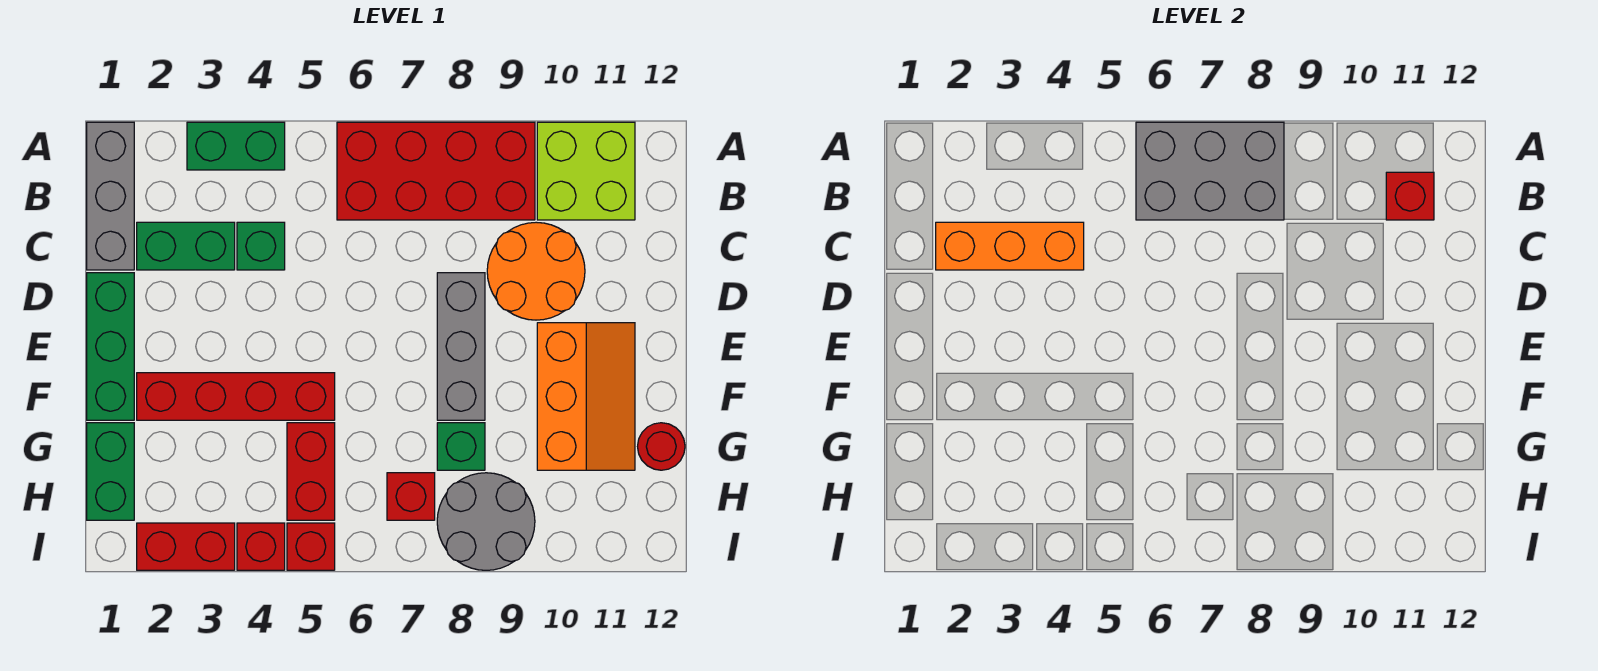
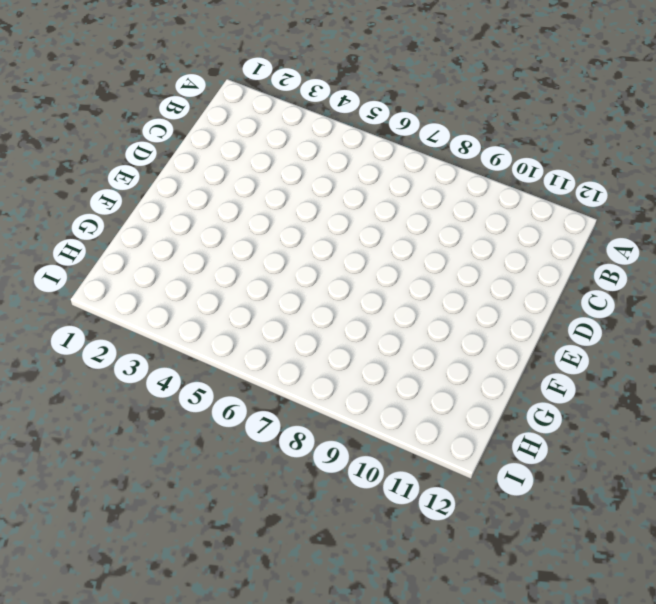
none -> grey brick A1:C1 level 1
none -> green brick A3:A4 level 1
none -> red brick A6:B9 level 1

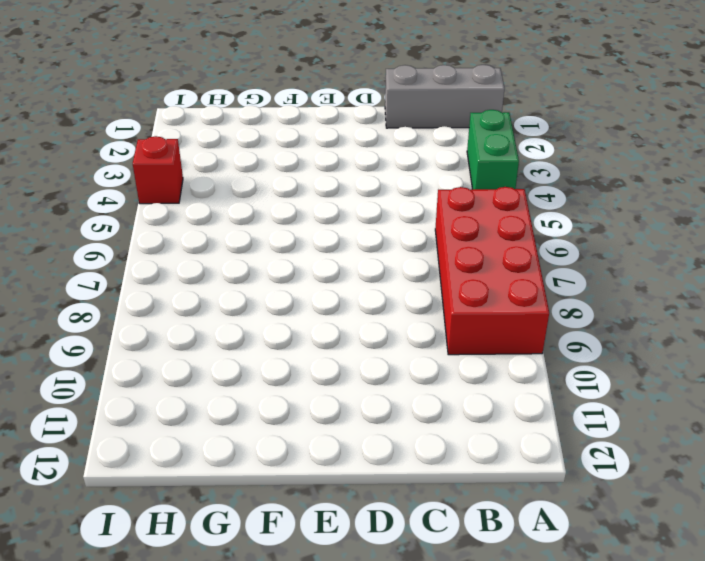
none -> lime brick A10:B11 level 1
none -> green brick C2:C3 level 1
none -> green brick C4 level 1

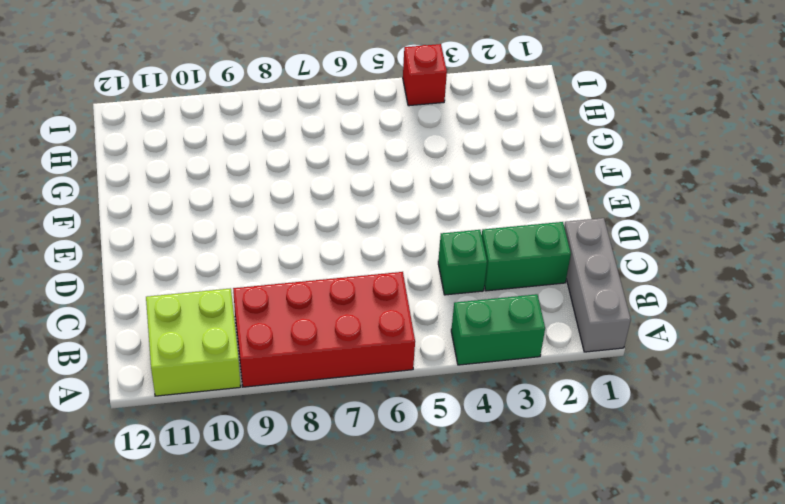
none -> orange round brick C9:D10 level 1
none -> green brick D1:F1 level 1
none -> grey brick D8:F8 level 1

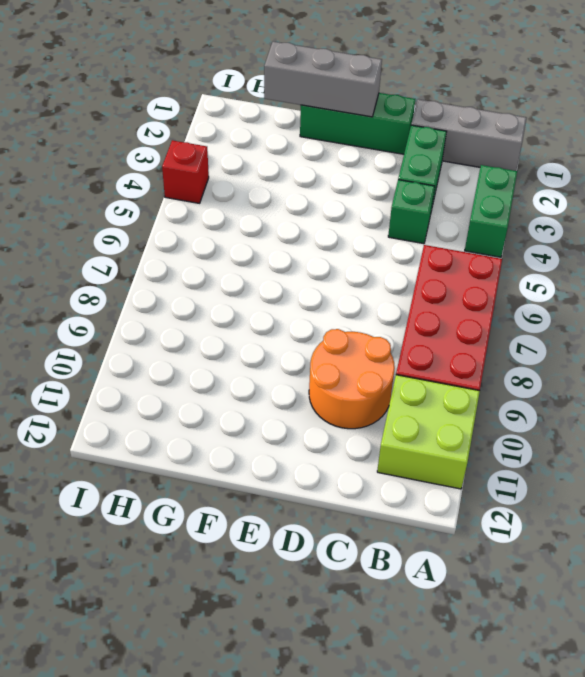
grey brick E1:G1 level 2 -> grey brick D8:F8 level 1
none -> orange slope E10:G11 level 1 top 10
none -> red brick F2:F5 level 1
none -> green brick G1:H1 level 1

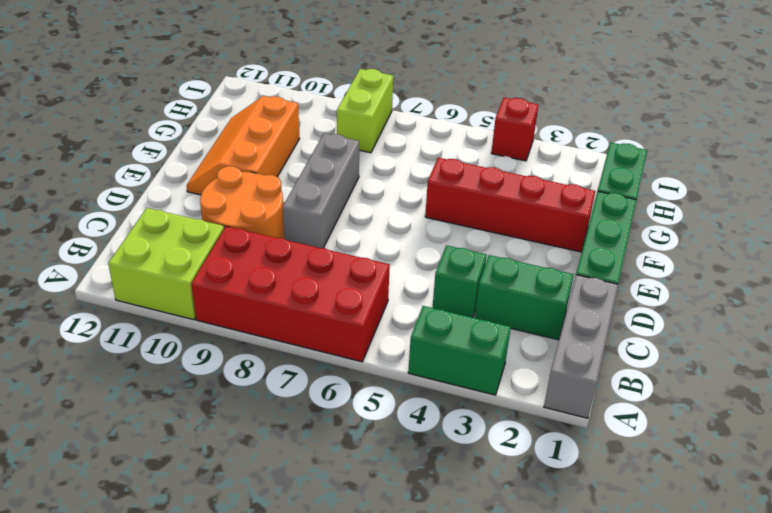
lime brick H8:I8 level 1 -> grey round brick H8:I9 level 1
none -> red brick G5:H5 level 1
none -> green brick G8 level 1
none -> red round brick G12 level 1

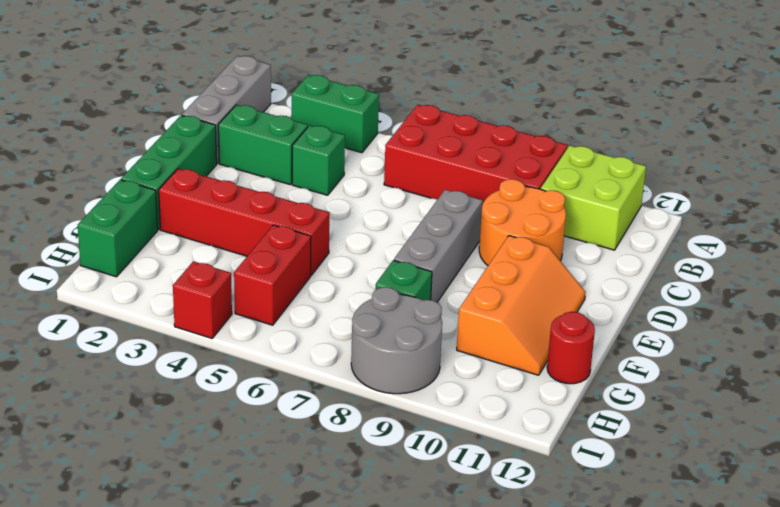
none -> red brick H7 level 1
none -> red brick I2:I3 level 1
none -> red brick I5 level 1

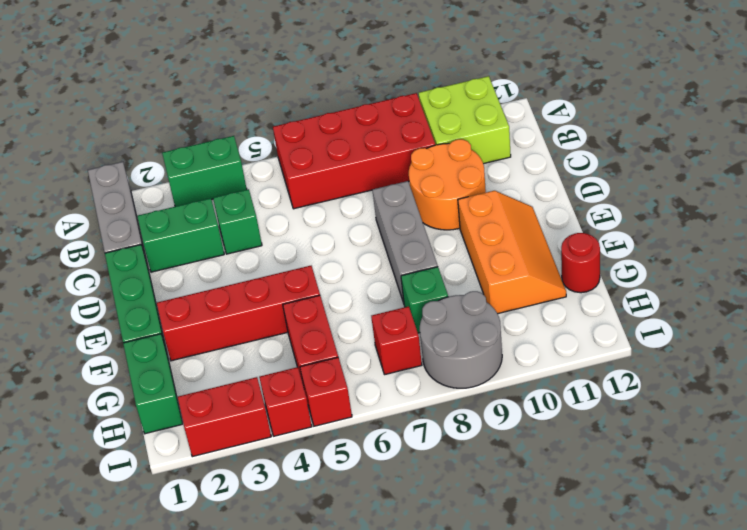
none -> grey brick A6:B8 level 2
none -> red brick B11 level 2
none -> orange brick C2:C4 level 2

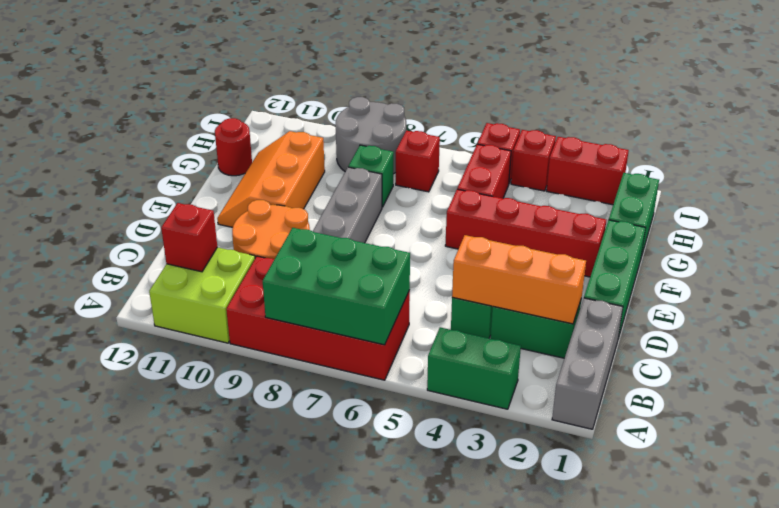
green brick A6:B8 level 2 -> grey brick A6:B8 level 2

